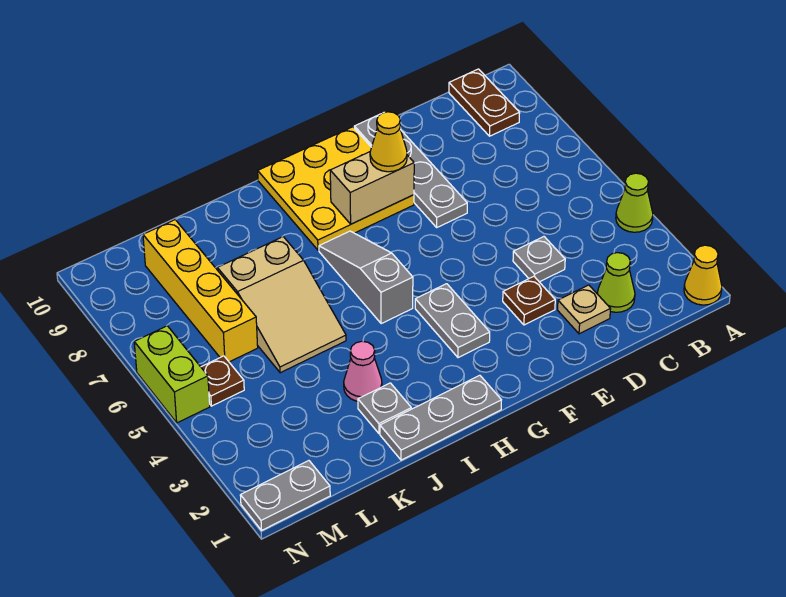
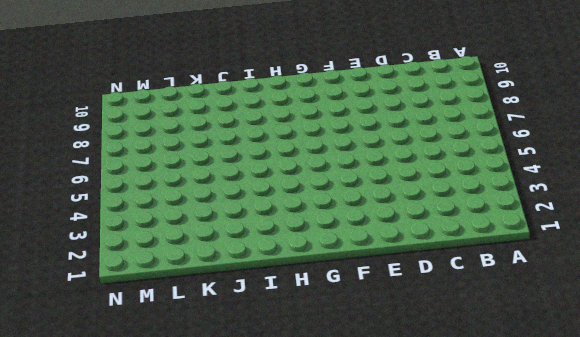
none -> yellow cone A1 level 1
none -> lime cone A4 level 1
none -> brown plate B9:B10 level 1

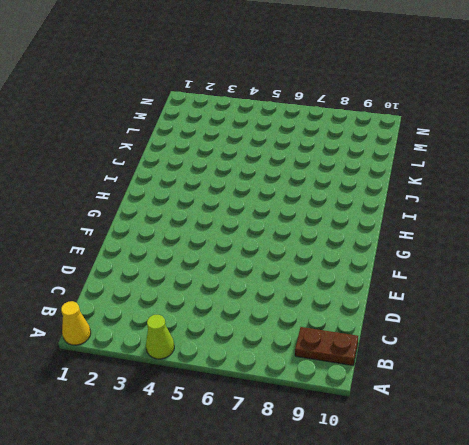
none -> lime cone C2 level 1
none -> tan plate D2 level 1
none -> grey plate D4 level 1

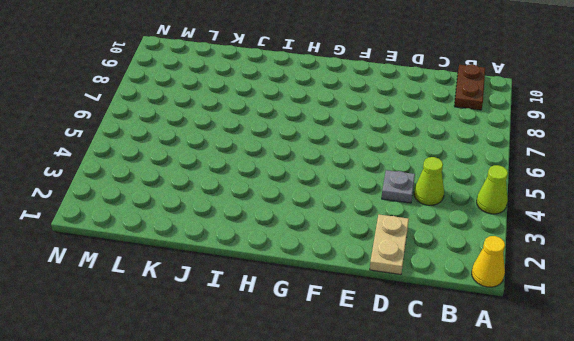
lime cone C4 level 1 -> lime cone C2 level 1
tan plate D1:D2 level 1 -> tan plate D2 level 1
none -> brown plate E3 level 1
none -> grey plate E7:E10 level 1
none -> yellow plate F8:H10 level 1

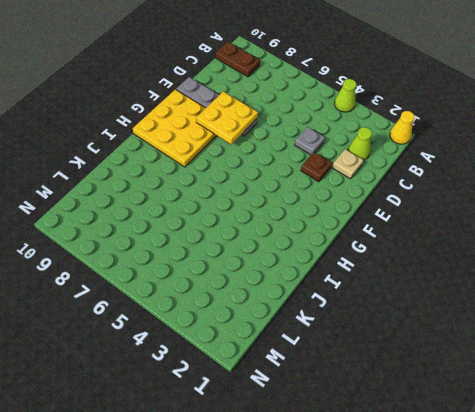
yellow plate E7:F8 level 2 -> tan brick F8:G8 level 2
none -> grey plate G3:G4 level 1
none -> grey plate H1:J1 level 1
none -> grey slope H5:H7 level 1 top 5

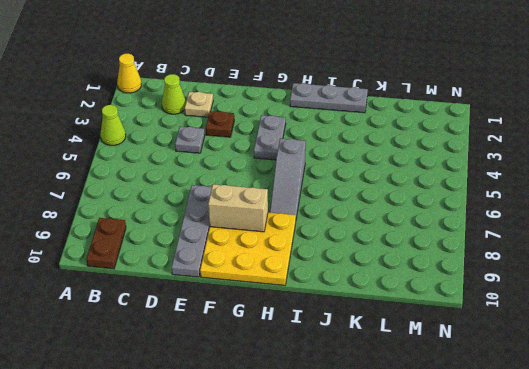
none -> grey plate J2 level 1
none -> pink cone J3 level 1
none -> tan slope J5:K7 level 1 top 7

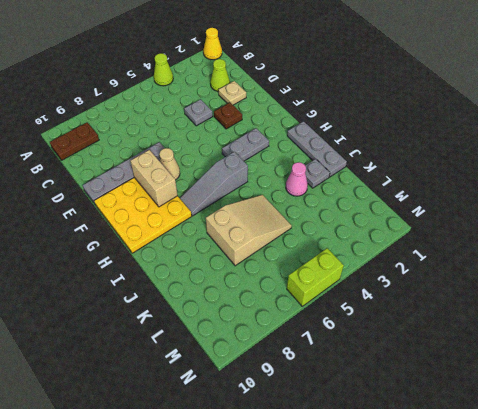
tan cone F7 level 1 -> none
none -> yellow brick L6:L9 level 1
none -> grey plate M1:N1 level 1
none -> brown plate M5 level 1

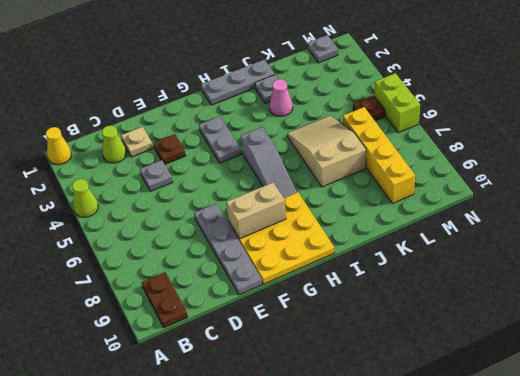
grey plate M1 level 1 -> grey plate M1:N1 level 1
none -> yellow cone F8 level 3

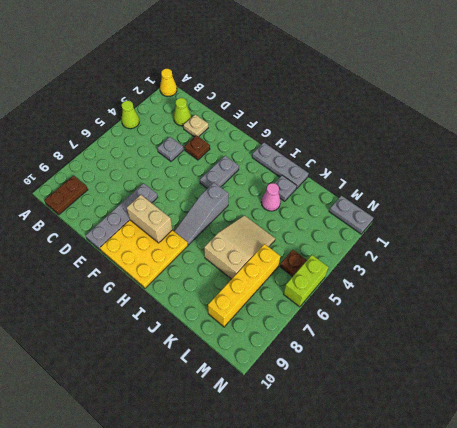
none -> yellow cone F8 level 3

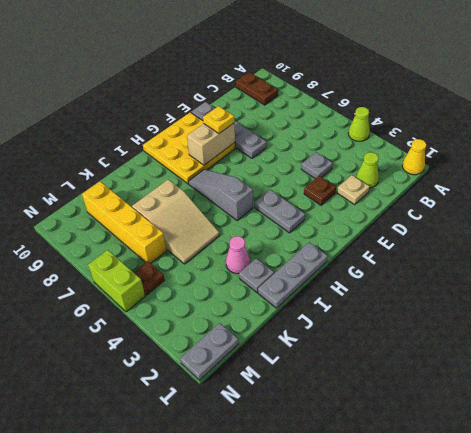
yellow plate F8 level 3 -> yellow cone F8 level 3

